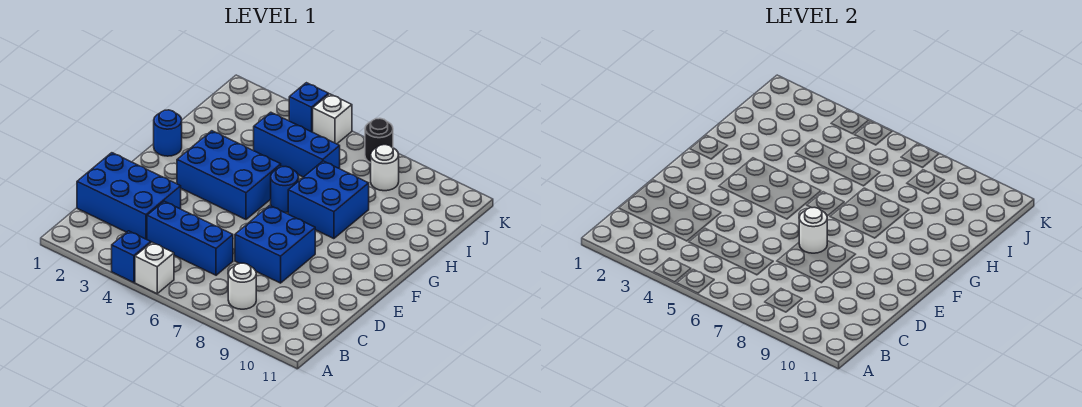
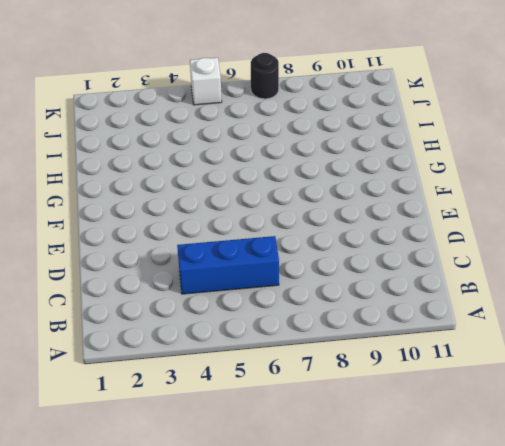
none -> blue brick A4 level 1
none -> white brick A5 level 1
none -> white round brick B8 level 1

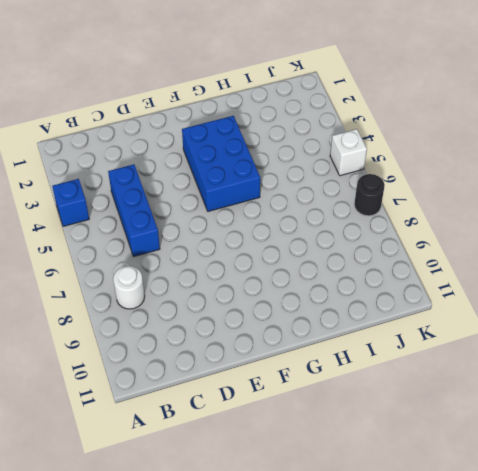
none -> white brick A5 level 1
none -> blue brick C1:D3 level 1
none -> blue brick D7:E8 level 1

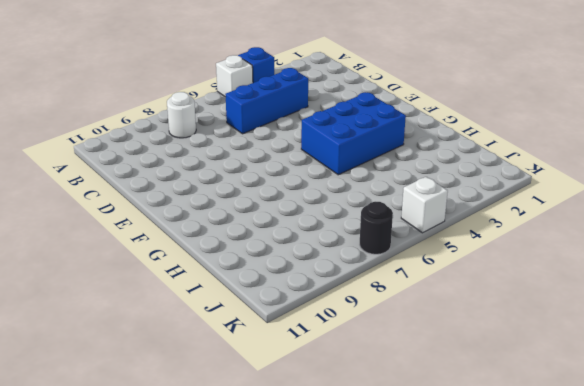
none -> blue brick C1:D3 level 1
none -> blue brick D7:E8 level 1
none -> blue round brick G1 level 1

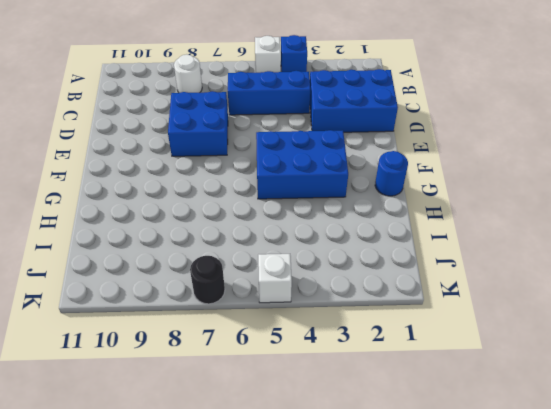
none -> blue round brick G6 level 1
none -> blue brick G7:H8 level 1
none -> blue brick I4:I6 level 1

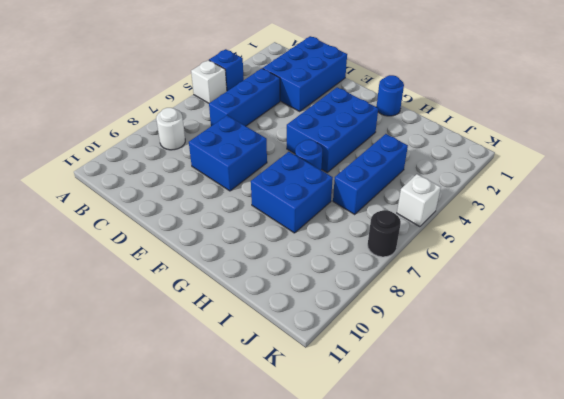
none -> white round brick J8 level 1
none -> blue brick K4 level 1
none -> white round brick E7 level 2

